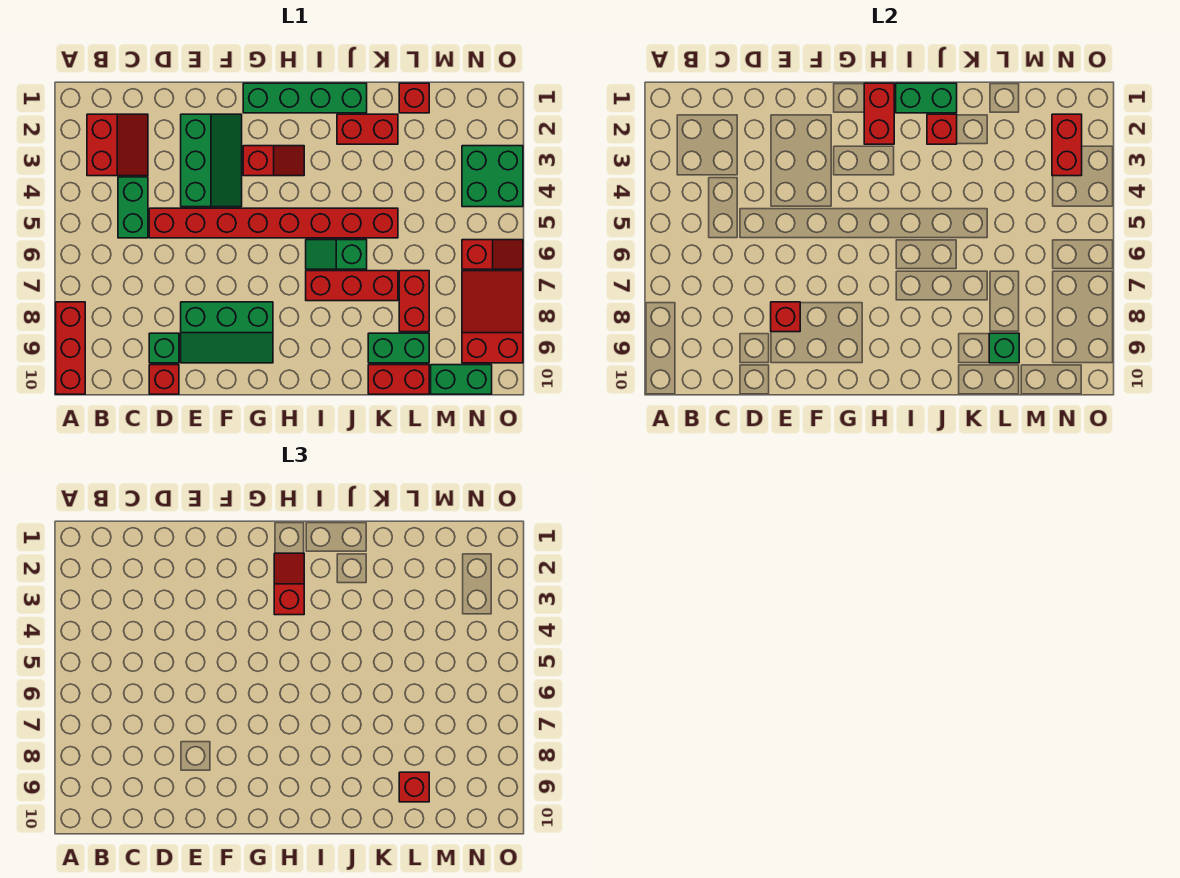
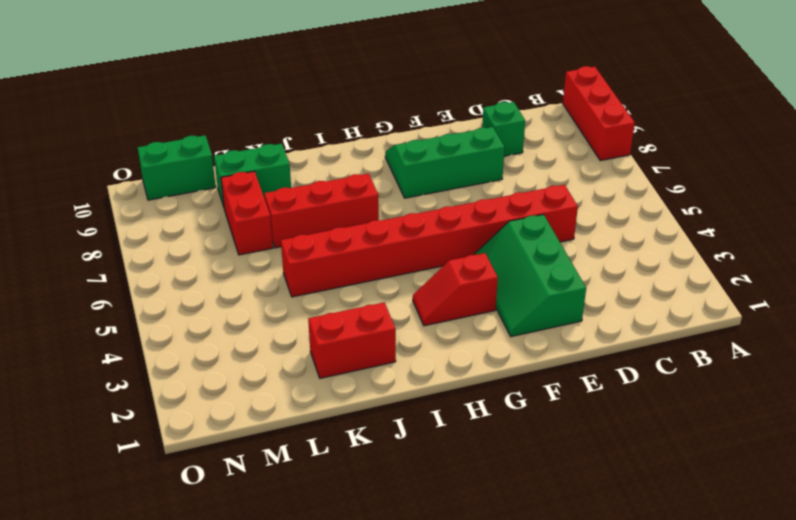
none -> red slope B2:C3 level 1 top B
none -> green brick C4:C5 level 1
none -> red brick D10 level 1

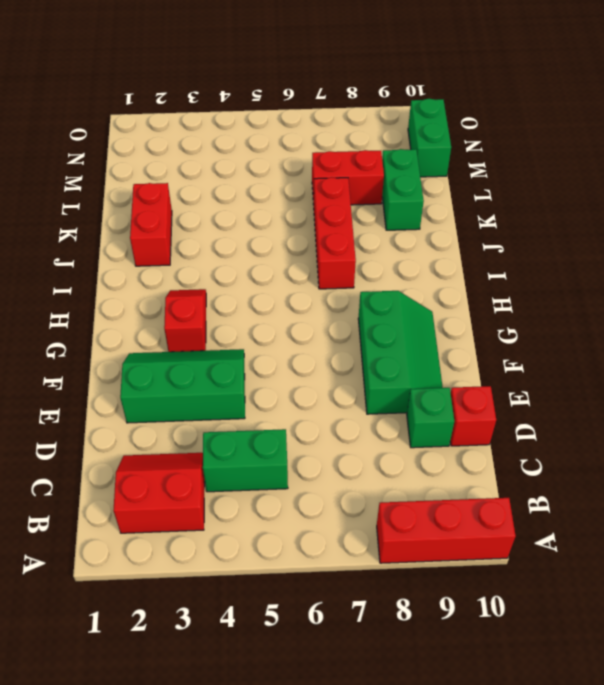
none -> red brick D5:K5 level 1
none -> green brick G1:J1 level 1
none -> green slope I6:J6 level 1 top J

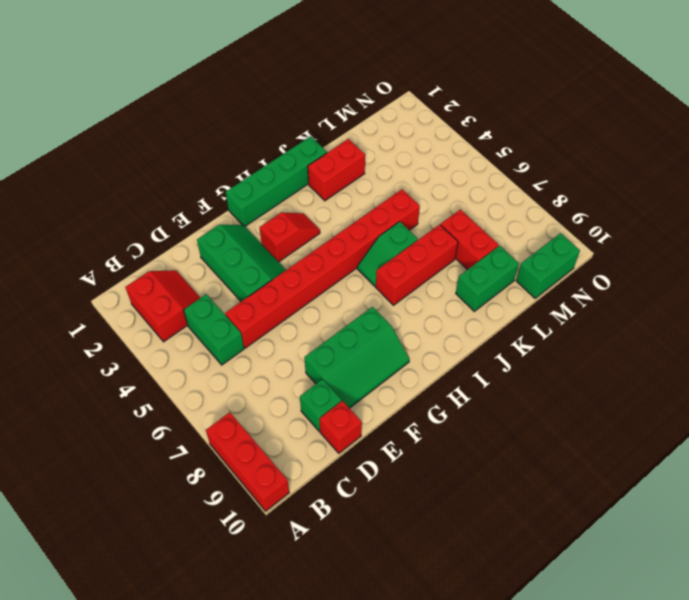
none -> red brick K10:L10 level 1
none -> red brick L1 level 1
none -> green brick N3:O4 level 1

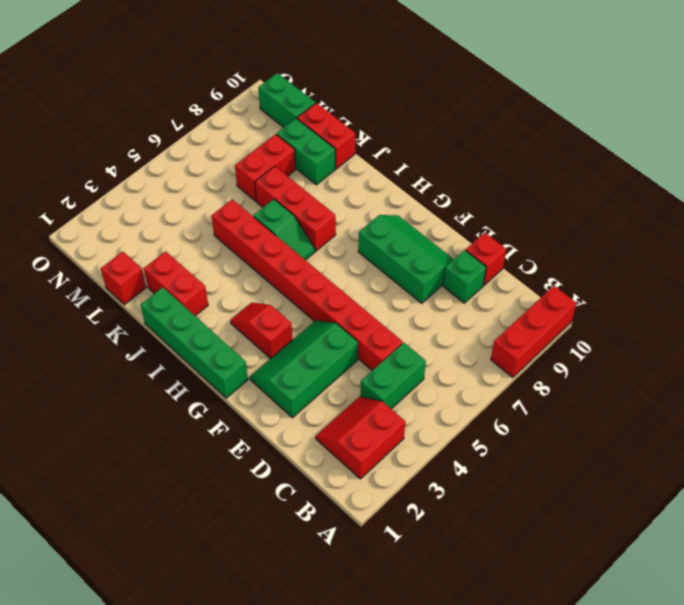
none -> green brick N3:O4 level 1
none -> red slope N6:O6 level 1 top N
none -> red slope N7:O9 level 1 top 9

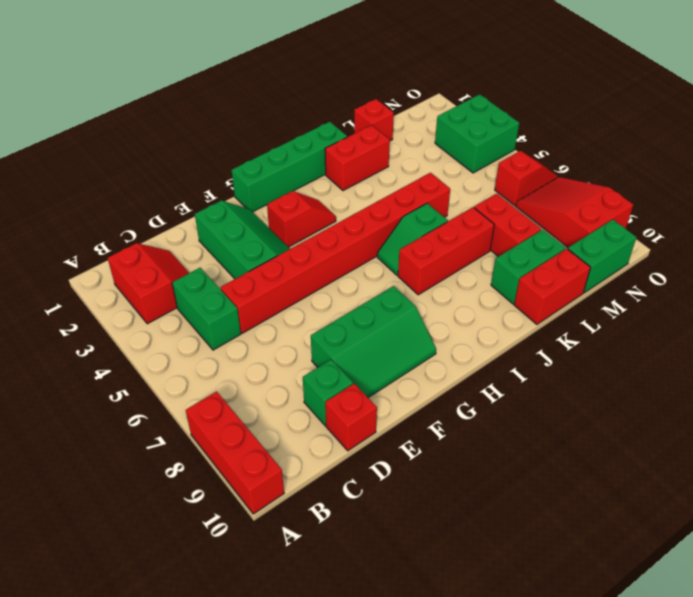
none -> red brick E8 level 2
none -> red brick H1:H2 level 2
none -> green brick I1:J1 level 2

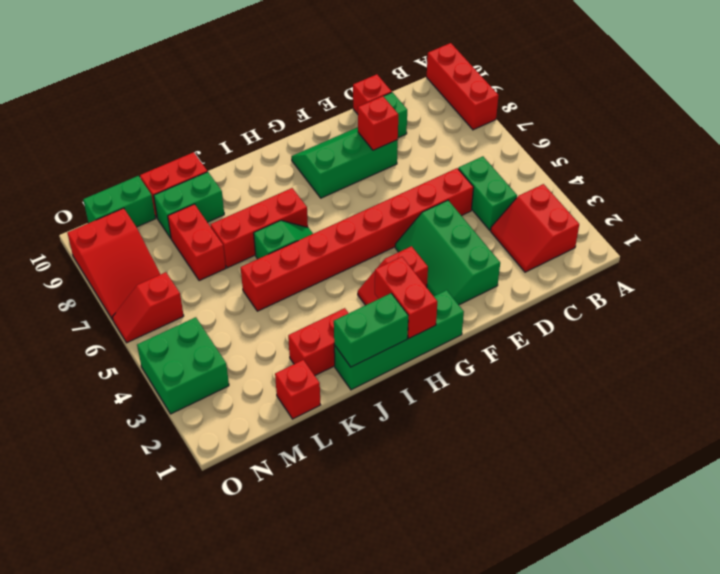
none -> red brick J2 level 2
none -> green brick L9 level 2
none -> red brick N2:N3 level 2

